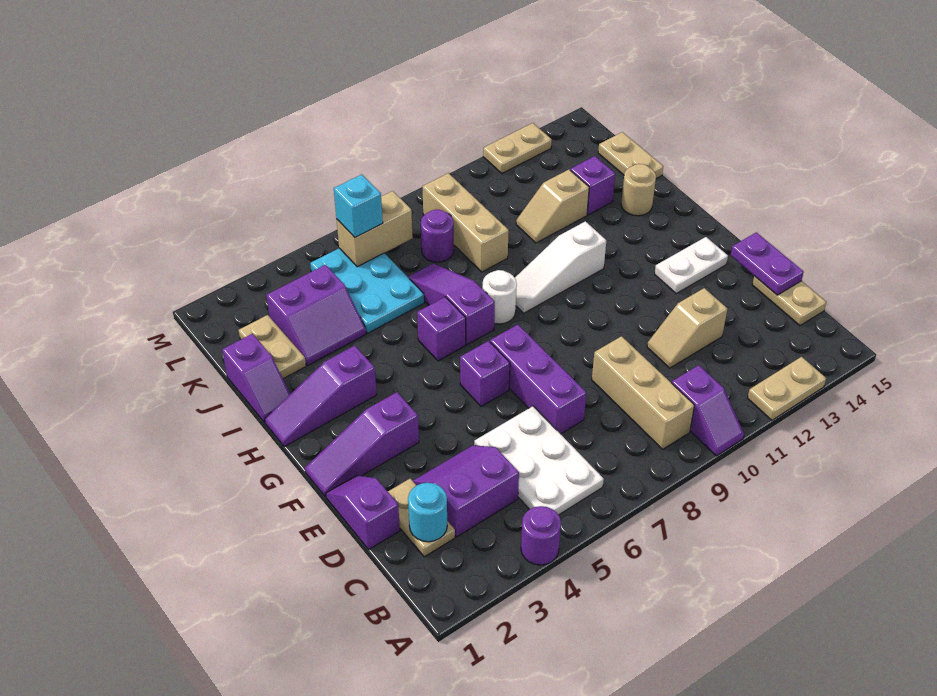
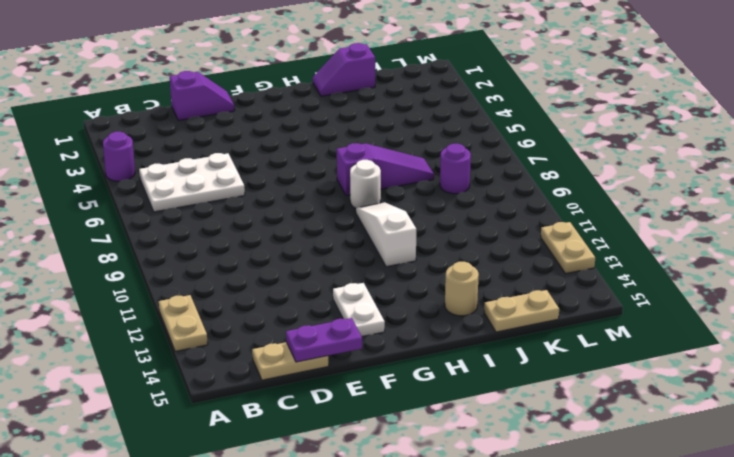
none -> purple slope A10:B10 level 1 top B
none -> tan brick B9:D9 level 1
none -> tan plate C2:D2 level 1
none -> purple slope C3:D4 level 1 top C

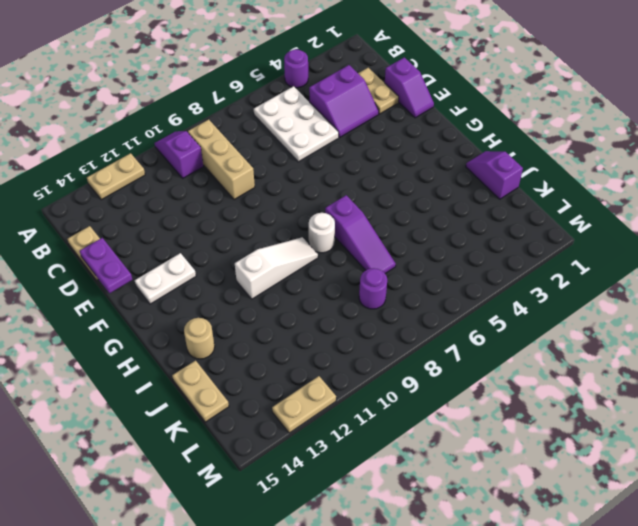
none -> purple brick D7:F7 level 1
none -> tan slope D11:D12 level 1 top 12
none -> purple slope F1:F3 level 1 top 3
none -> purple brick F6 level 1

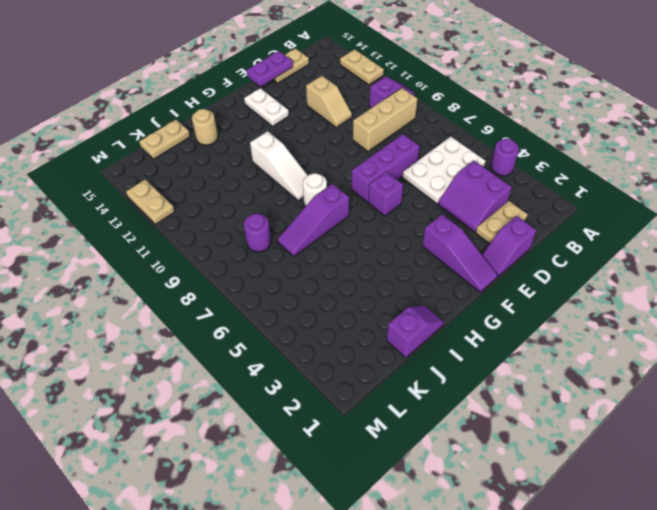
none -> purple slope H1:H3 level 1 top 3
none -> purple brick H6 level 1
none -> tan plate J2:K2 level 1
none -> purple slope J3:K4 level 1 top K

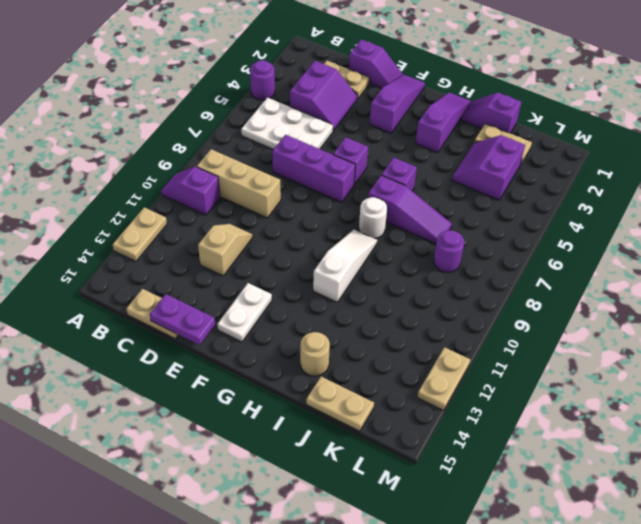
none -> cyan plate J5:L6 level 1
none -> tan brick J9:L9 level 1
none -> tan slope J11:J12 level 1 top 12
none -> purple brick J13 level 1

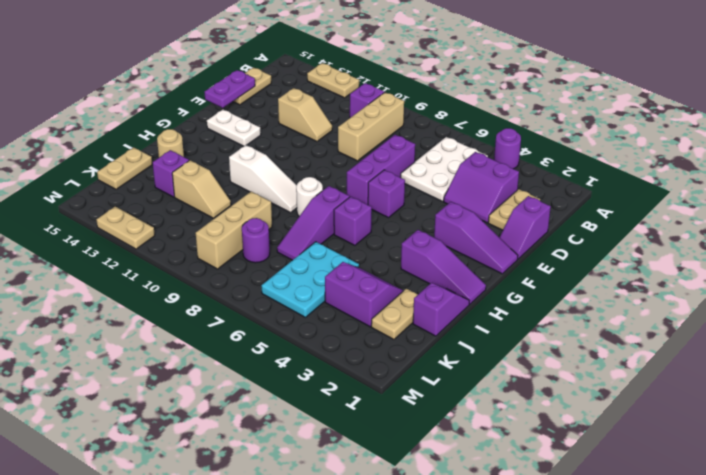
none -> cyan round brick C2 level 2
none -> tan brick L6:L7 level 2
none -> cyan brick L6 level 3

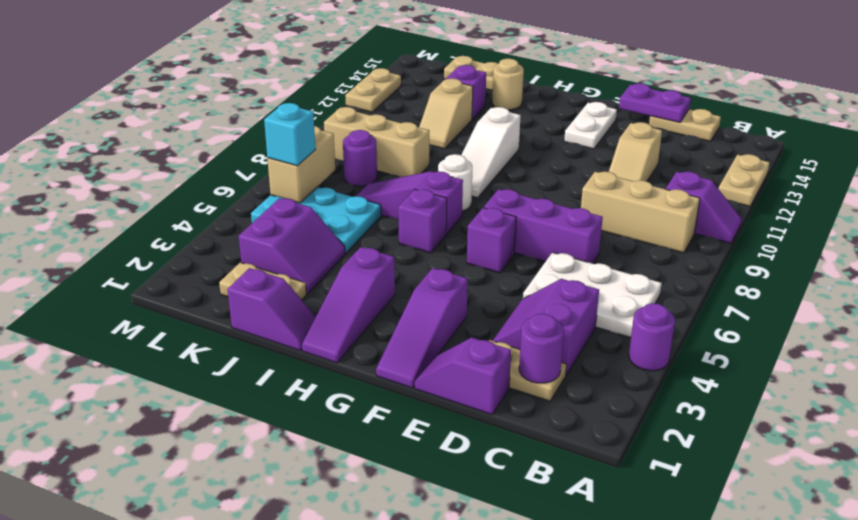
purple round brick C2 level 2 -> cyan round brick C2 level 2

